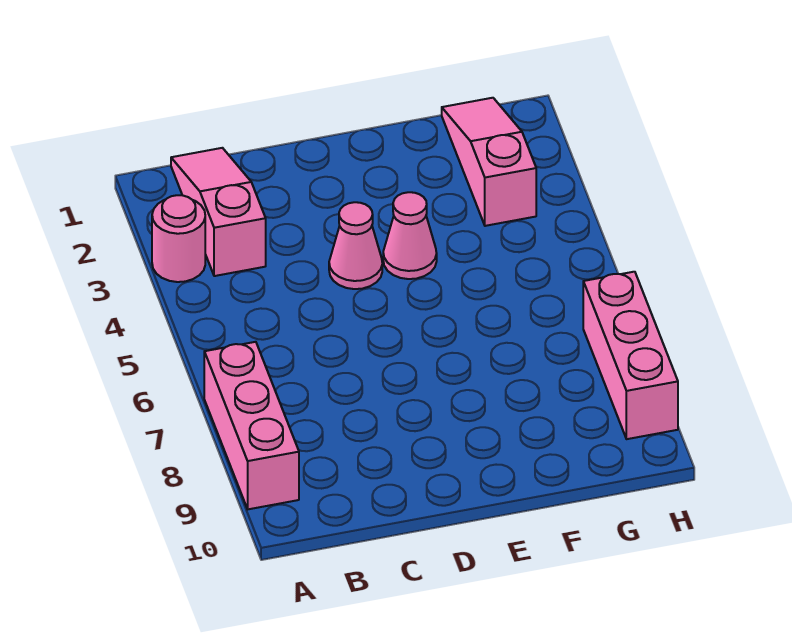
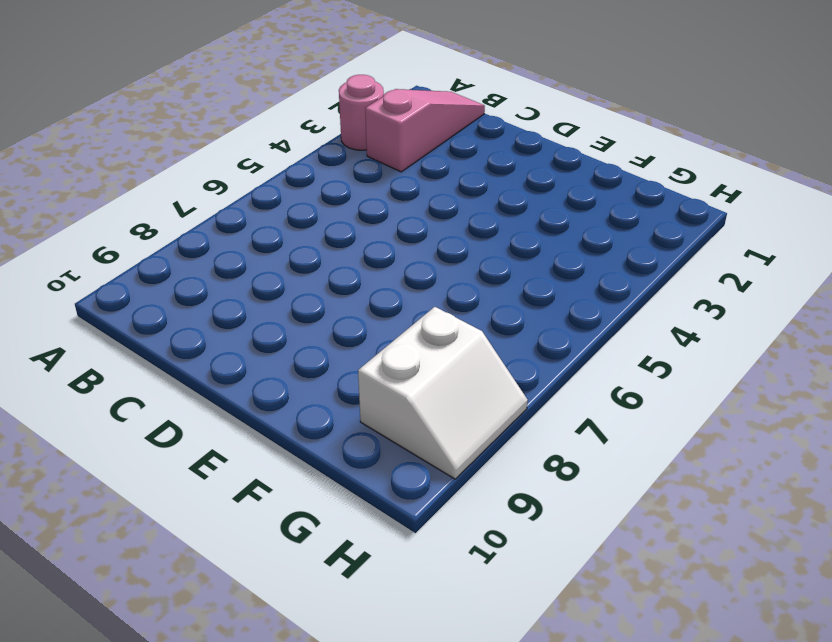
white slope G8:H9 level 1 top G -> pink brick H7:H9 level 1
none -> pink brick A7:A9 level 1
none -> pink cone D4 level 1

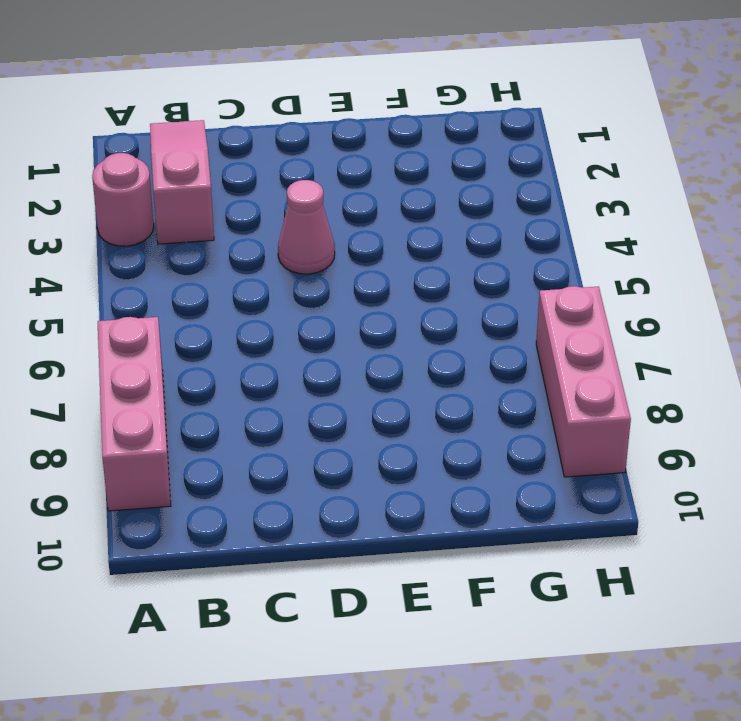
none -> pink cone E4 level 1
none -> pink slope G1:G3 level 1 top 3

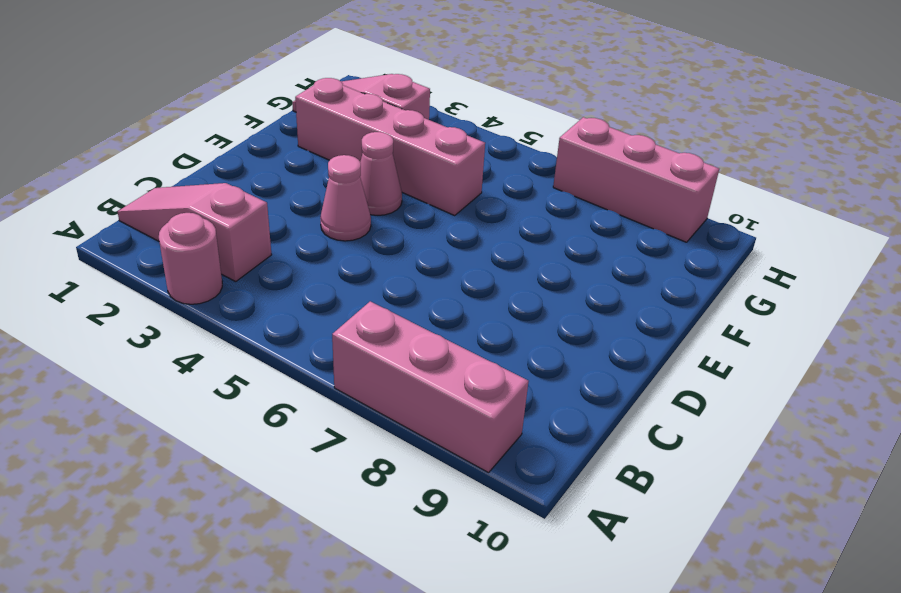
pink brick F2:F5 level 1 -> none

